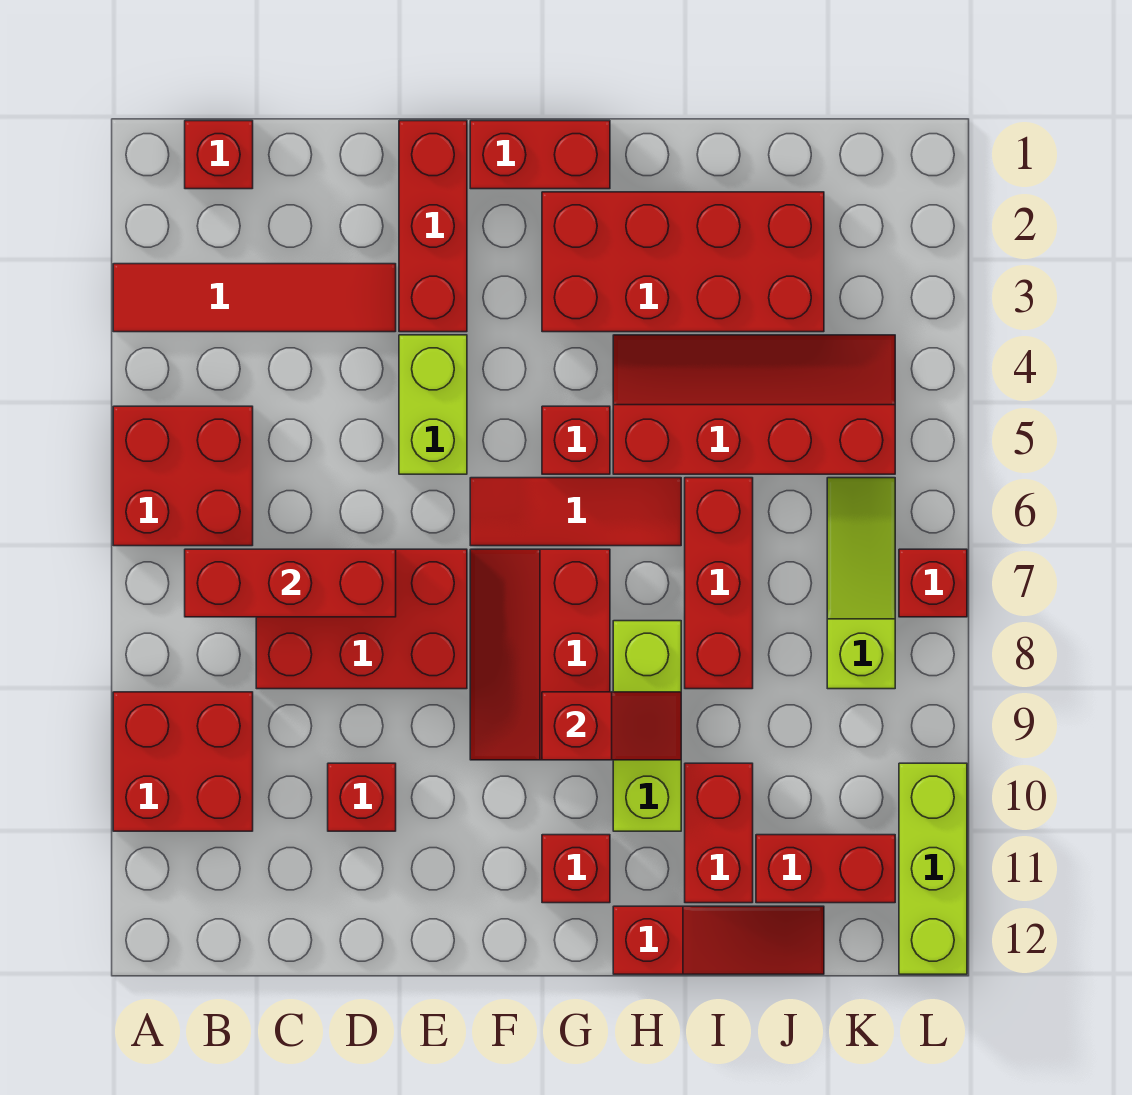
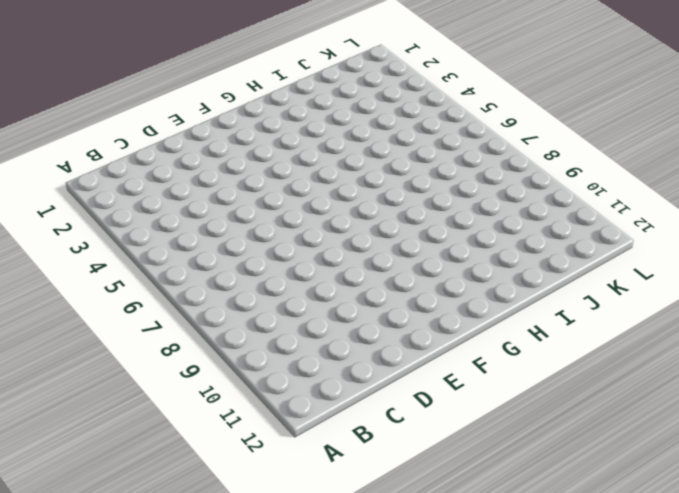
none -> red tile A3:D3 level 1
none -> red brick A5:B6 level 1
none -> red brick A9:B10 level 1

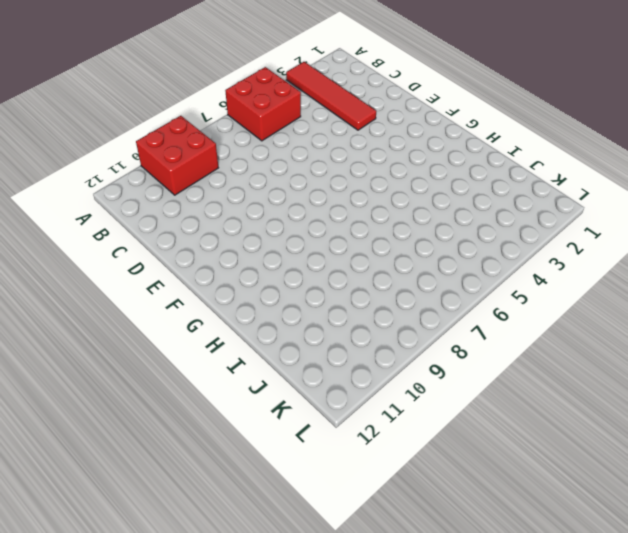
none -> red brick B1 level 1
none -> red brick C7:E8 level 1
none -> red brick D10 level 1

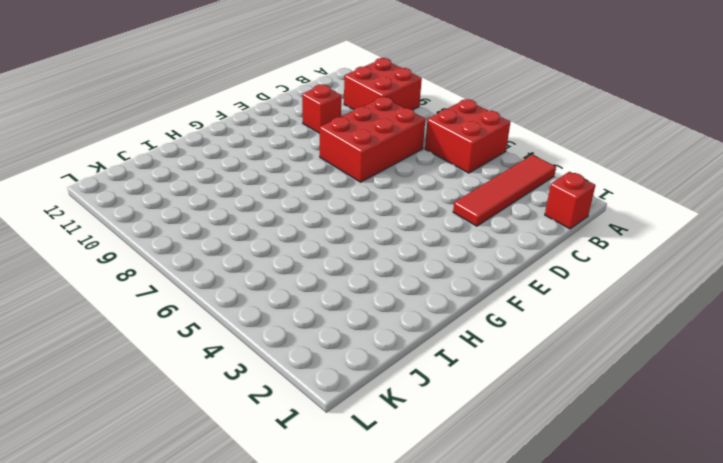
none -> red brick E1:E3 level 1
none -> lime brick E4:E5 level 1
none -> red brick F1:G1 level 1

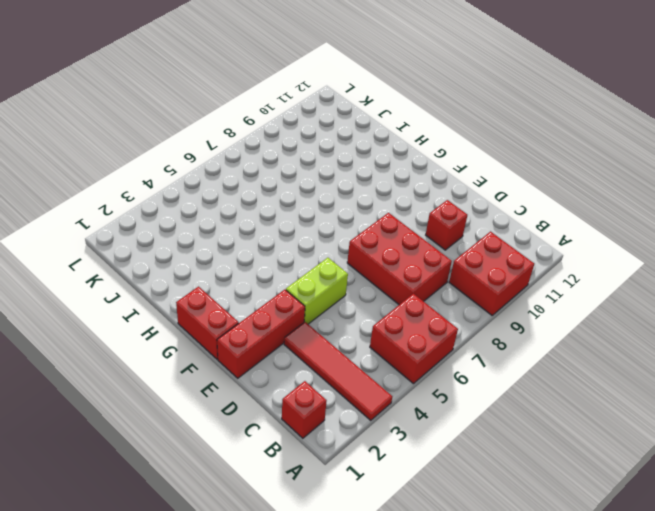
none -> red tile F6:H6 level 1
none -> red slope F7:G9 level 1 top G
none -> red brick G2:J3 level 1

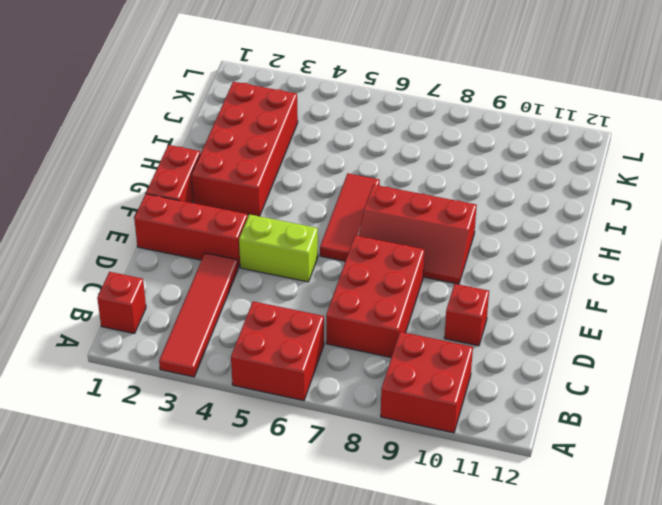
none -> red brick G5 level 1
none -> red brick G11 level 1
none -> red slope H4:K5 level 1 top 5

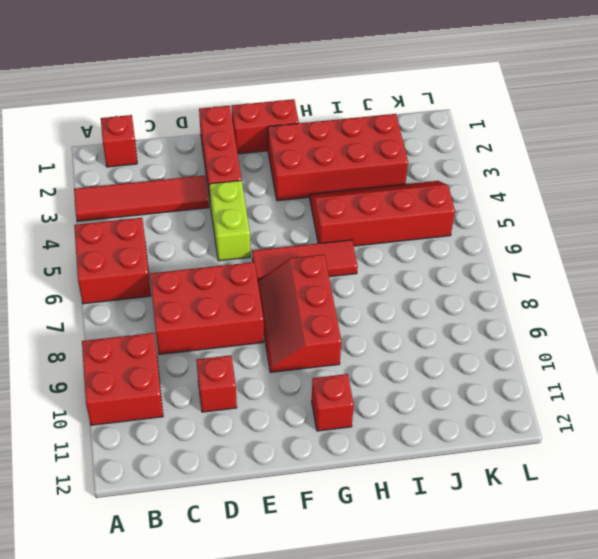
none -> red brick G5 level 1
none -> lime brick H8:H10 level 1
none -> red slope H12:J12 level 1 top H

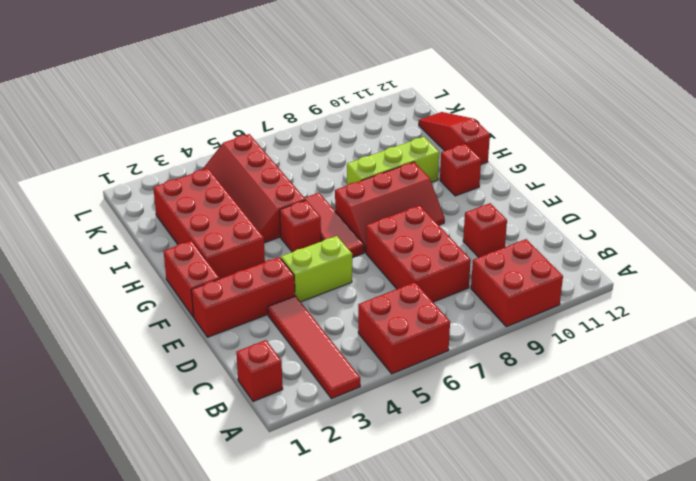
none -> red brick I6:I8 level 1
none -> red brick I10:I11 level 1
none -> red brick J11:K11 level 1

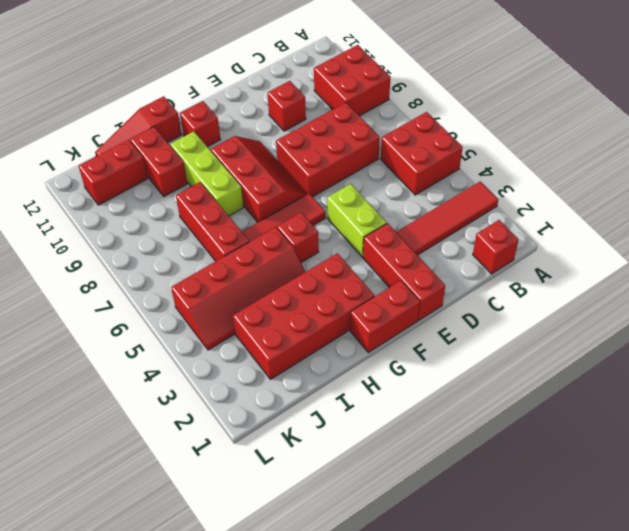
none -> lime slope K6:K8 level 1 top 8
none -> red brick L7 level 1
none -> lime brick L10:L12 level 1

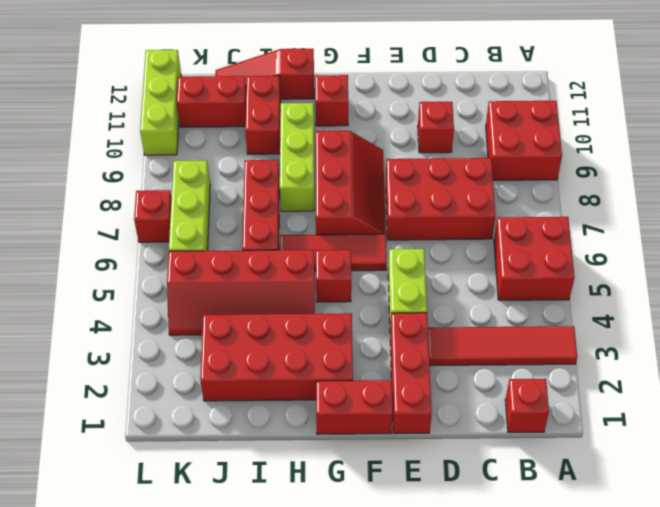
lime brick K6:K8 level 1 -> lime slope K6:K8 level 1 top 8
none -> red brick B7:D7 level 2
none -> red slope G9:H9 level 2 top G

